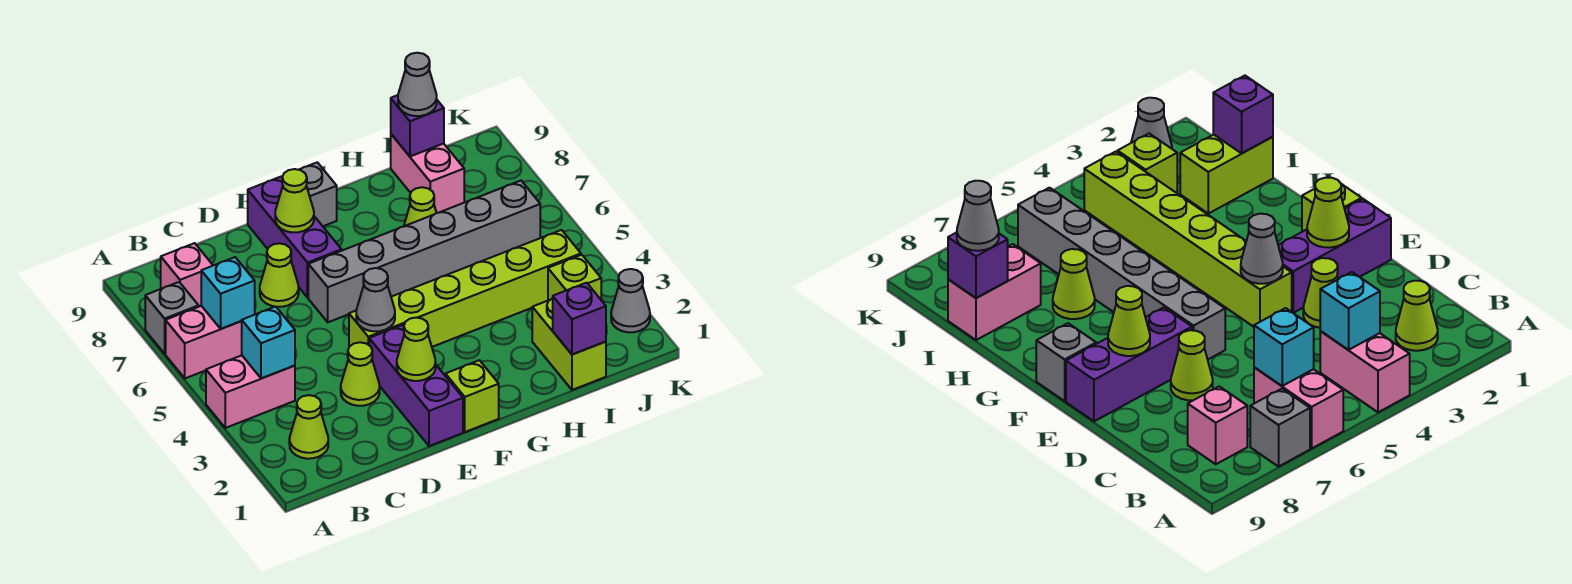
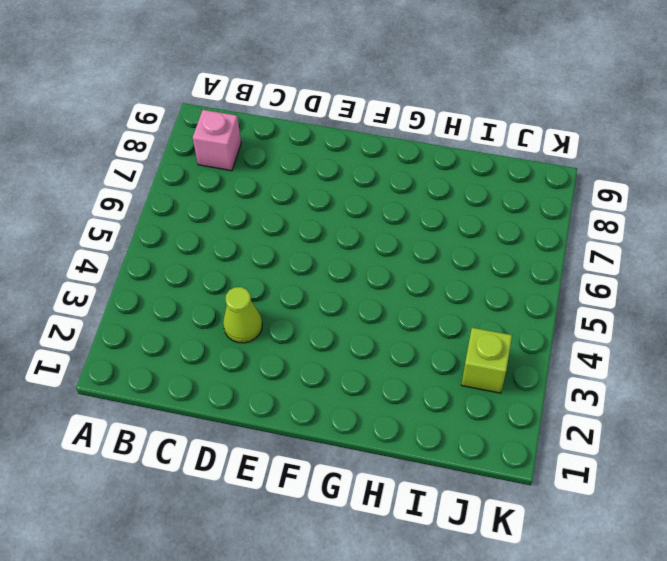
none -> pink brick A4:B4 level 1
none -> pink brick A6:B6 level 1
none -> grey brick A7 level 1

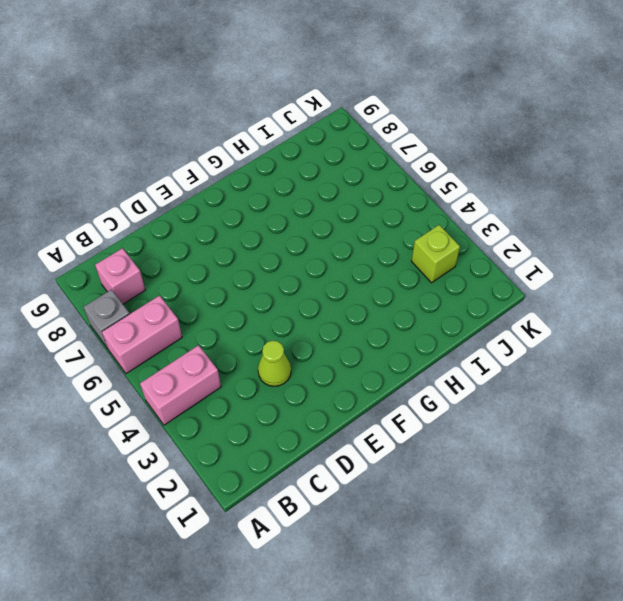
none -> lime cone B2 level 1
none -> lime cone D7 level 1
none -> purple brick E1:E3 level 1

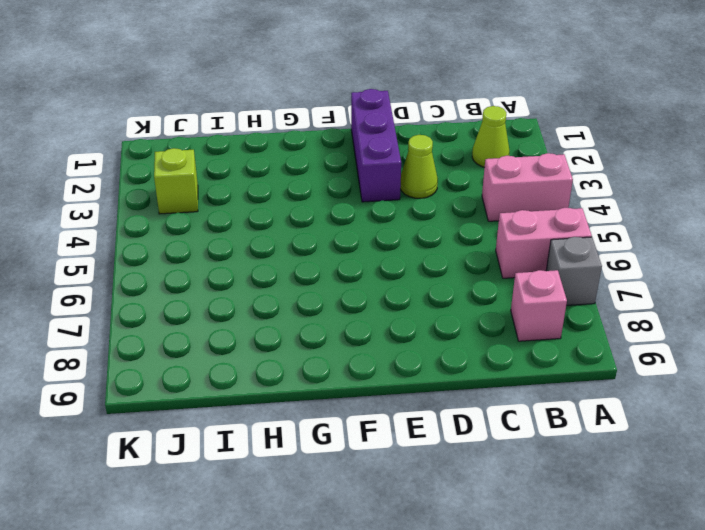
none -> lime cone D7 level 1
none -> lime brick E4:J4 level 1
none -> grey brick E6:J6 level 1

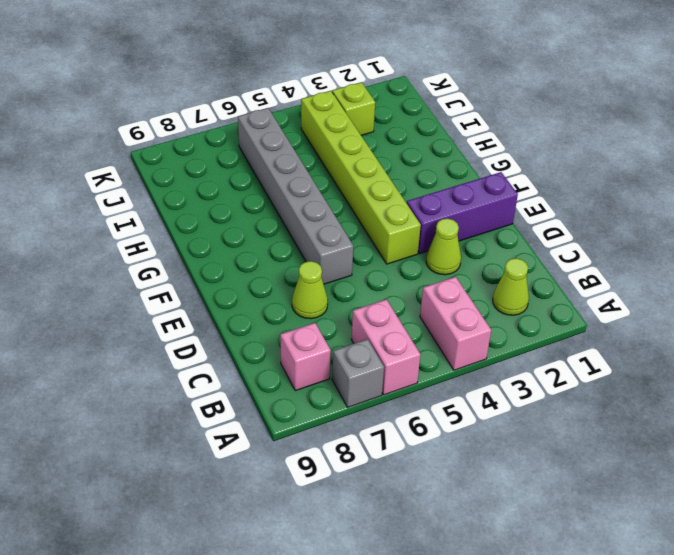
none -> purple brick E7:E9 level 1
none -> lime brick F1 level 1
none -> grey brick F9 level 1

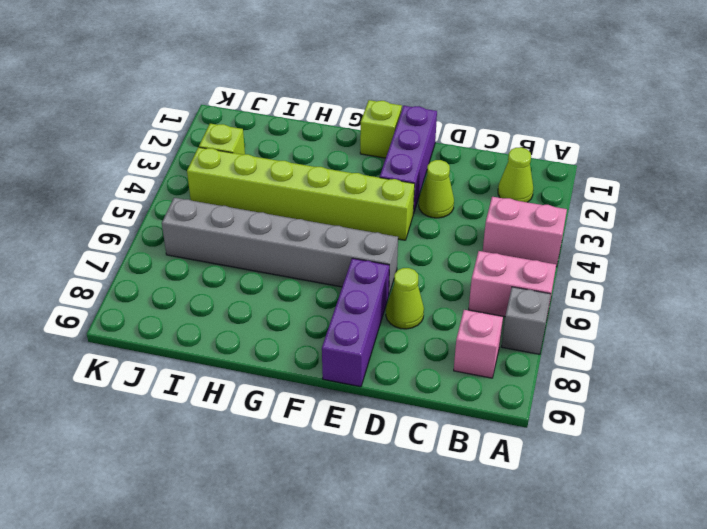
none -> grey brick F9 level 1
none -> lime cone H7 level 1
none -> lime brick I1:I2 level 1

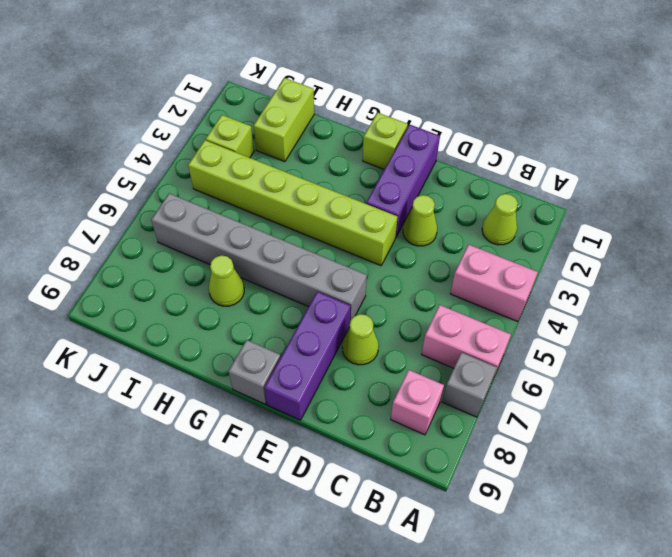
none -> pink brick I8:I9 level 1
none -> grey cone K2 level 1
none -> cyan brick B4 level 2

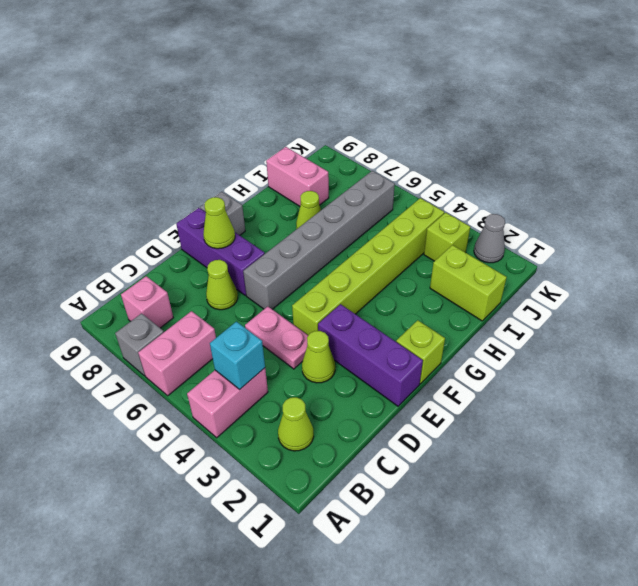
pink plate D4:D5 level 1 -> none
none -> cyan brick B6 level 2
none -> lime cone E2 level 2
none -> grey cone E4 level 2

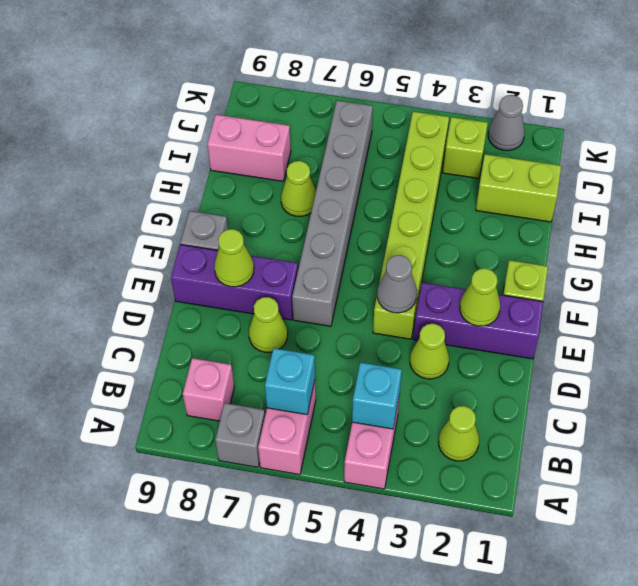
none -> purple brick I1 level 2
none -> purple brick I9 level 2
none -> grey cone I9 level 3

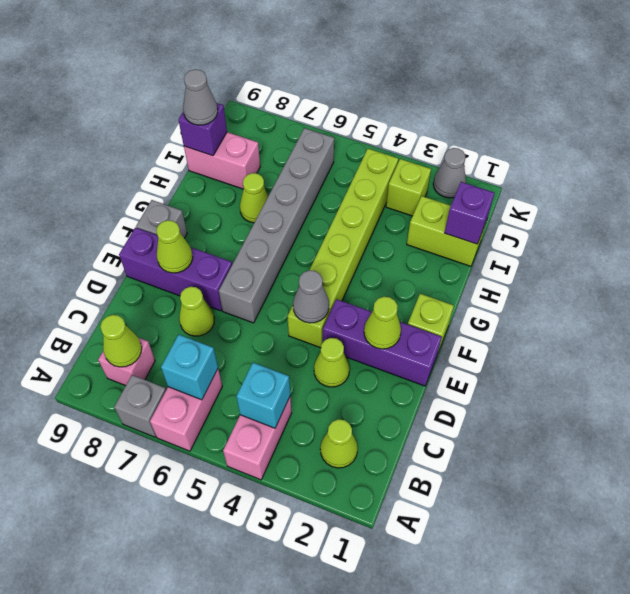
lime cone B8 level 2 -> none

